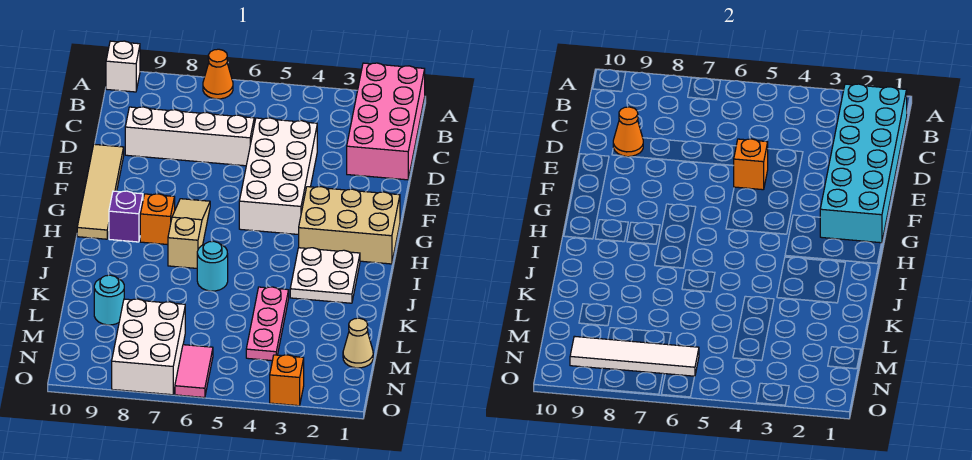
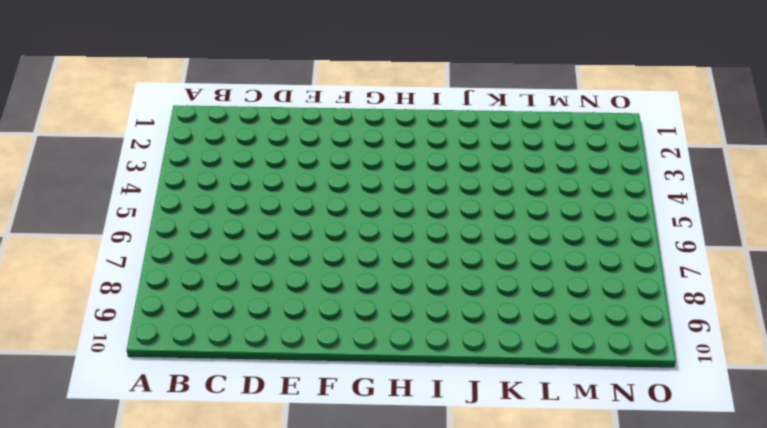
none -> pink brick A1:D2 level 1
none -> orange cone A7 level 1
none -> white brick A10 level 1

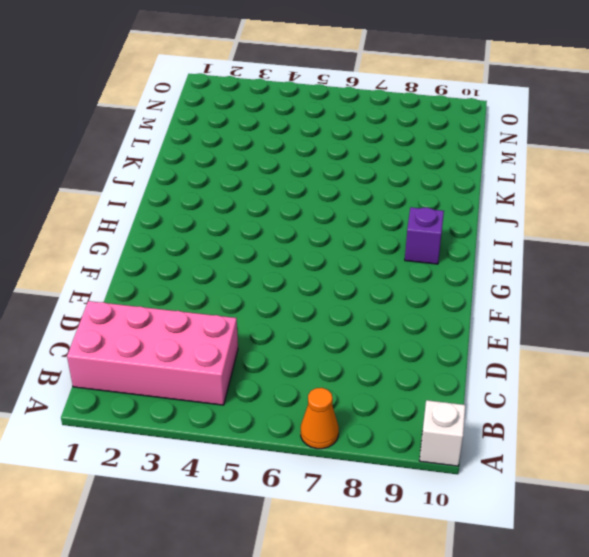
pink brick B1:C4 level 1 -> pink brick A1:D2 level 1
none -> white brick D4:G5 level 1
none -> white brick D6:D9 level 1
none -> tan tile E10:H10 level 1

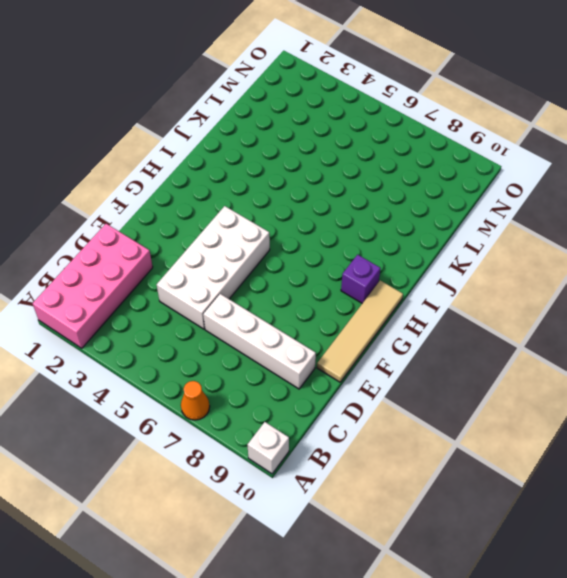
none -> tan brick G1:H3 level 1
none -> tan slope G7:I7 level 1 top I
none -> orange brick H8 level 1

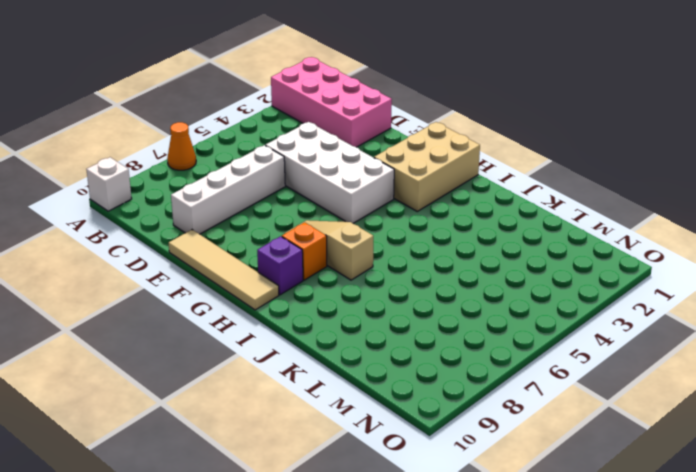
none -> white plate I2:J3 level 1
none -> cyan round brick J6 level 1
none -> pink plate K4:M4 level 1

